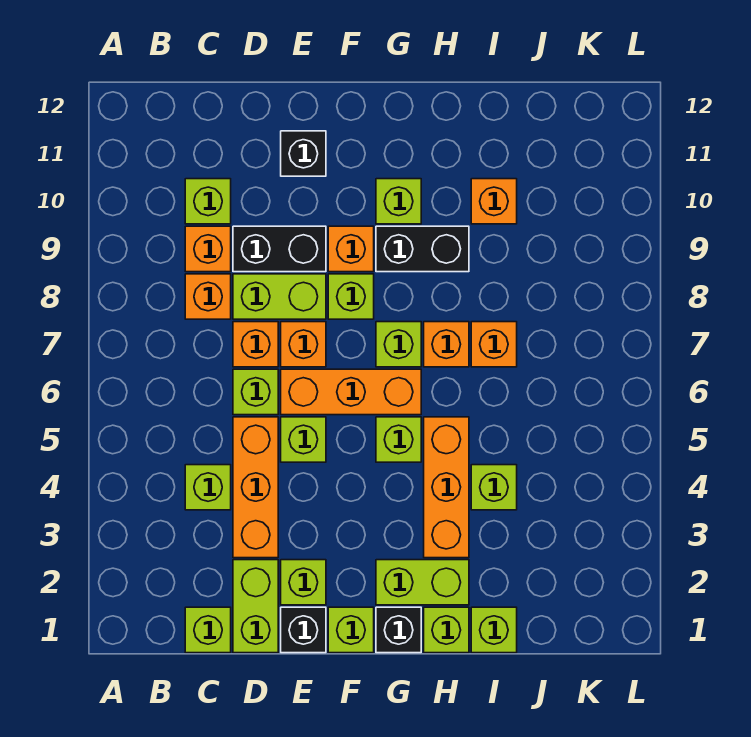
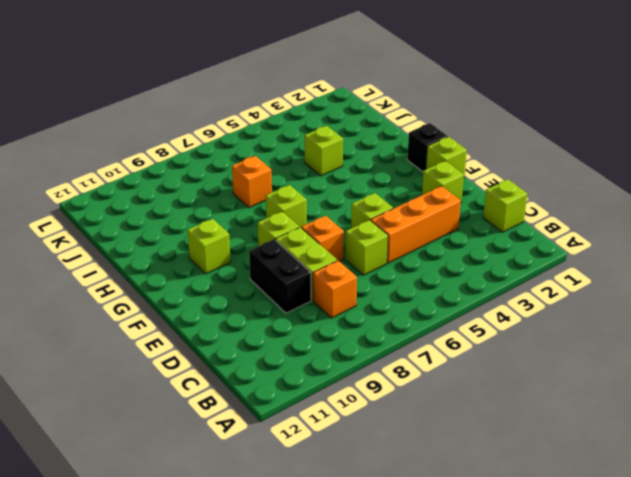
none -> lime brick C4 level 1
none -> orange brick C9 level 1
none -> lime brick C10 level 1
none -> lime brick D1:D2 level 1

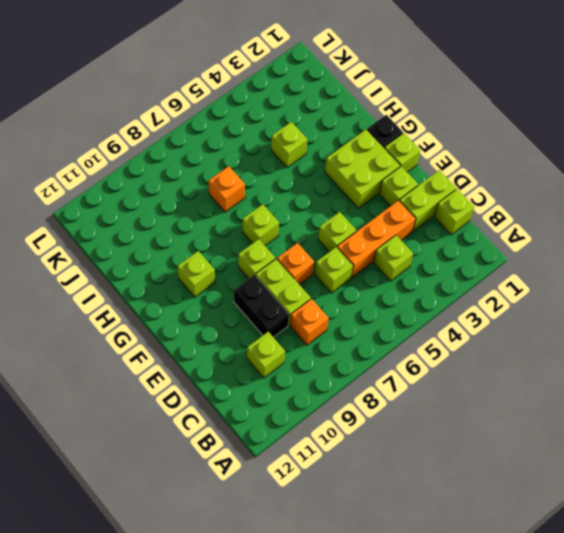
lime brick F2:G3 level 1 -> lime brick G2:H2 level 1
none -> orange brick C9 level 1
none -> orange brick D7 level 1
none -> black brick E1 level 1
none -> orange brick E6:G6 level 1

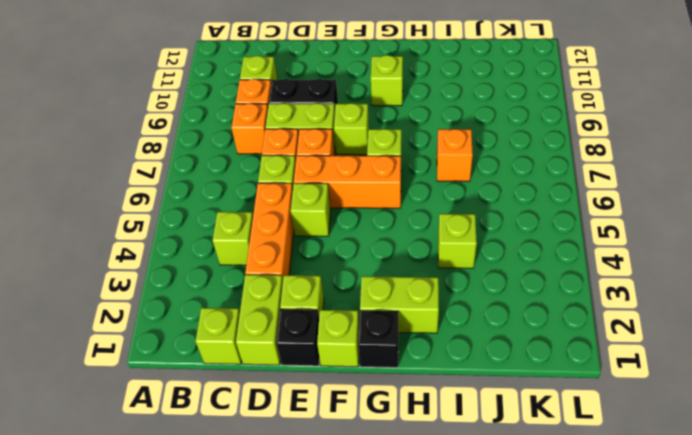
none -> black brick E11 level 1
none -> orange brick F9 level 1
none -> lime brick G5 level 1
none -> black brick G9:H9 level 1

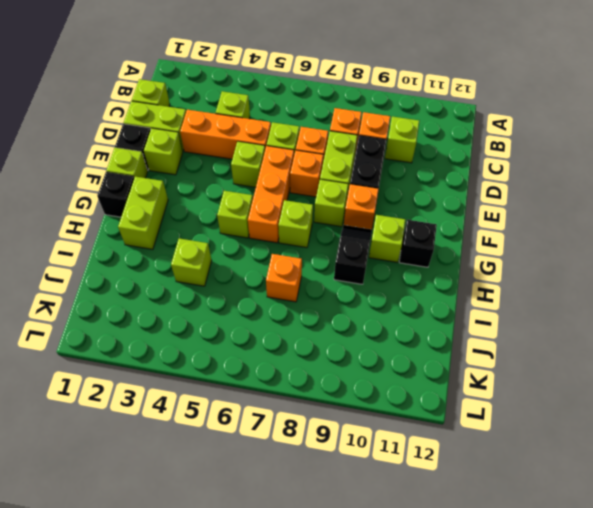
black slope G9:H9 level 1 top H -> black brick G9:H9 level 1
black brick G11 level 1 -> black brick E11 level 1
none -> lime brick H1 level 1
none -> orange brick H3:H5 level 1
none -> orange brick H7 level 1
none -> lime brick I1 level 1

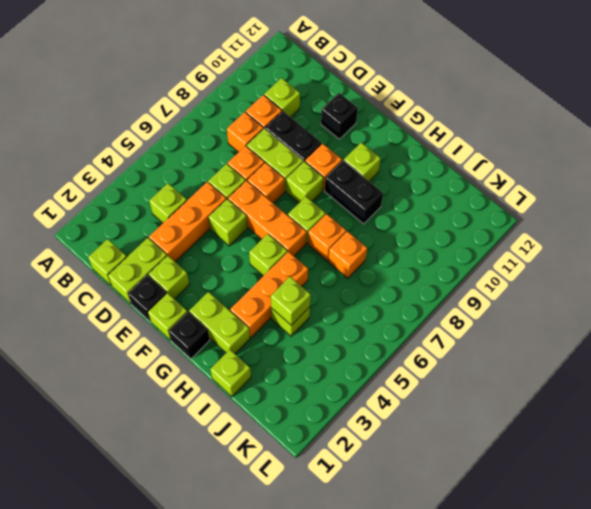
lime brick I4 level 2 -> lime brick H1 level 1
none -> orange brick I10 level 1

